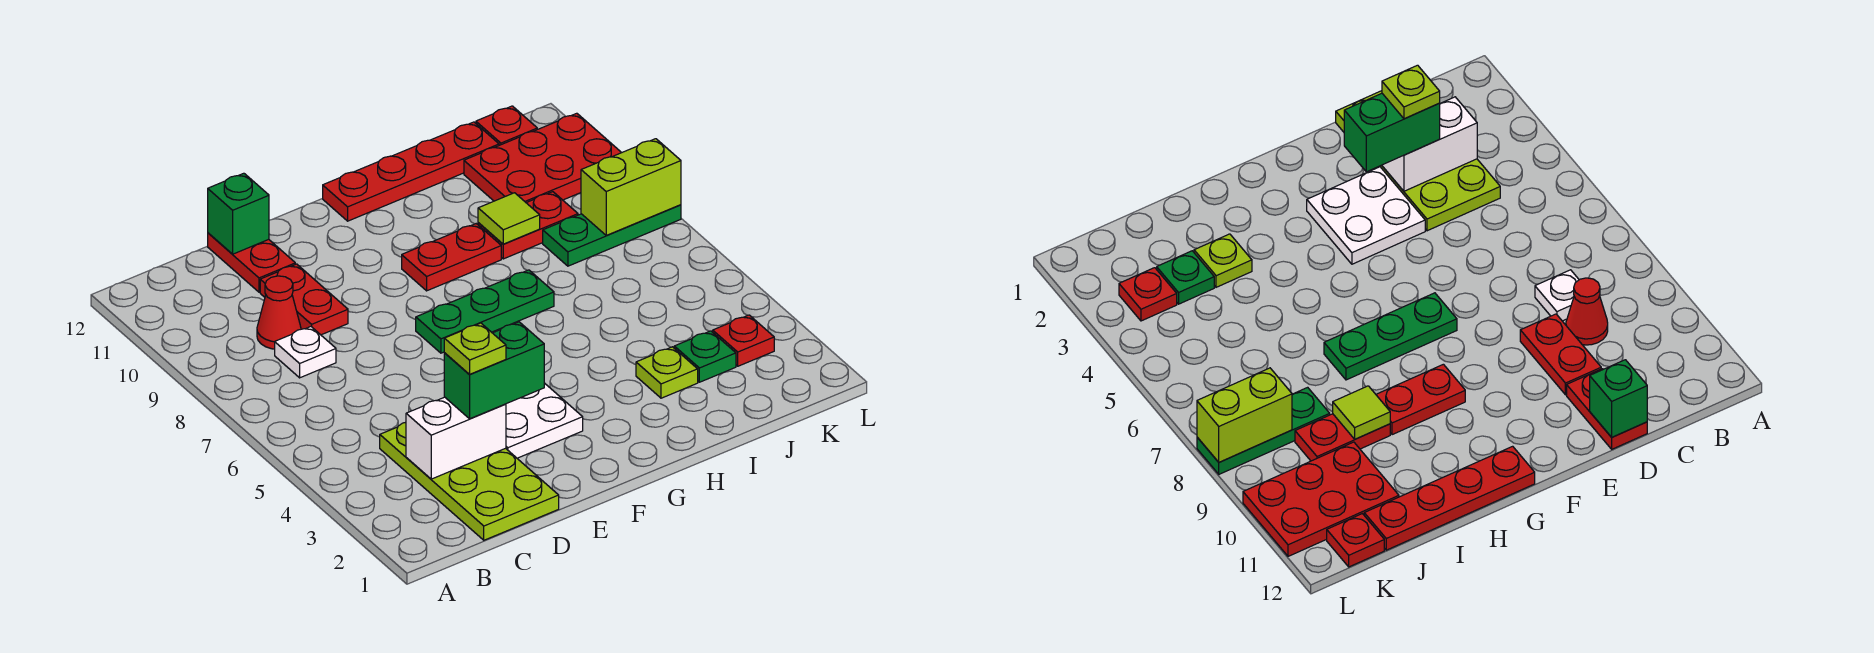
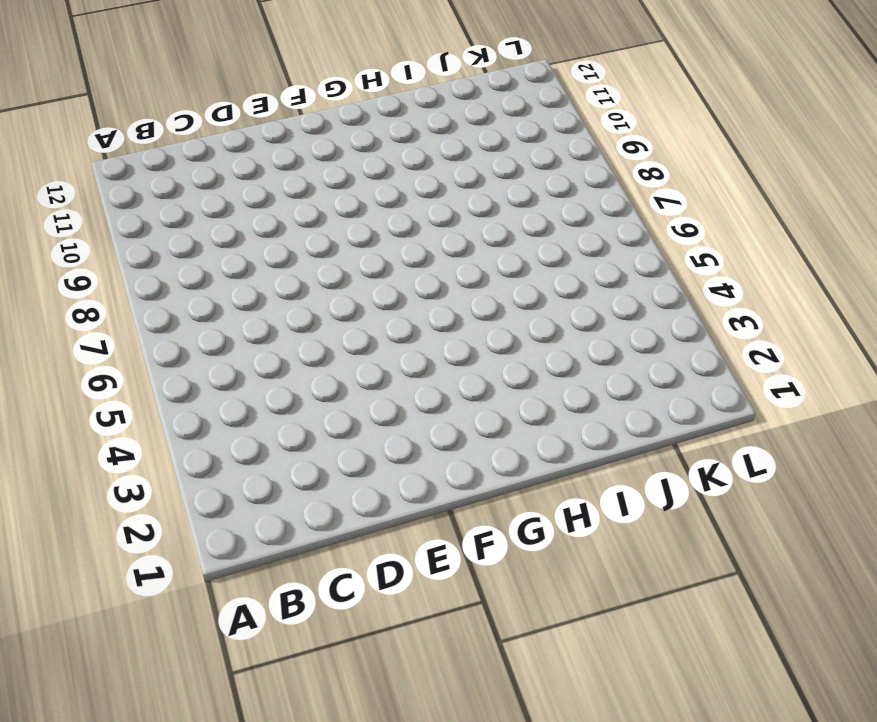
none -> lime plate C1:D4 level 1
none -> white plate C8 level 1
none -> red cone C9 level 1

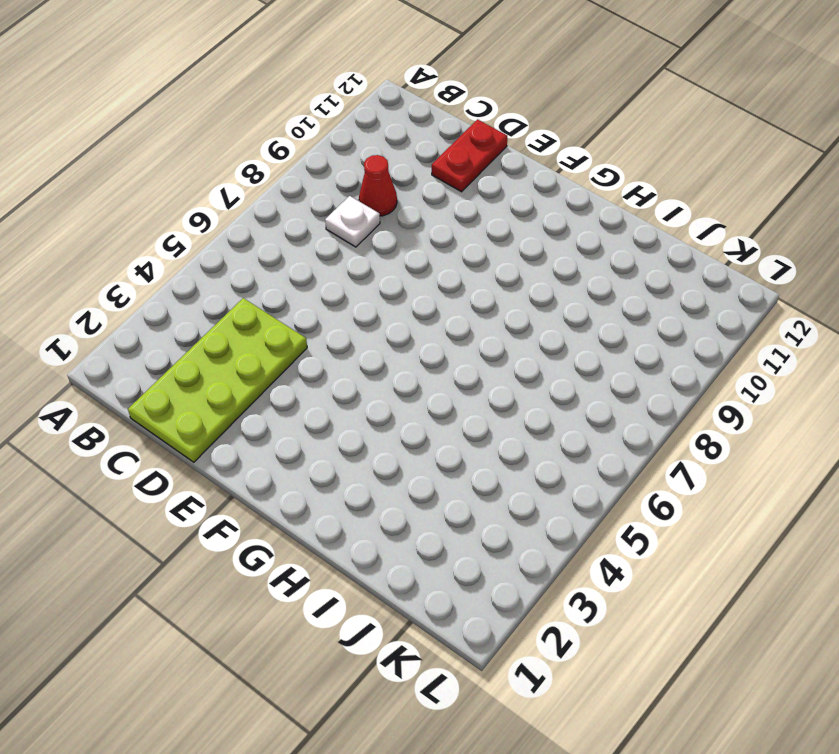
none -> red plate D9:D10 level 1
none -> white plate E3:F4 level 1
none -> green plate F7:H7 level 1

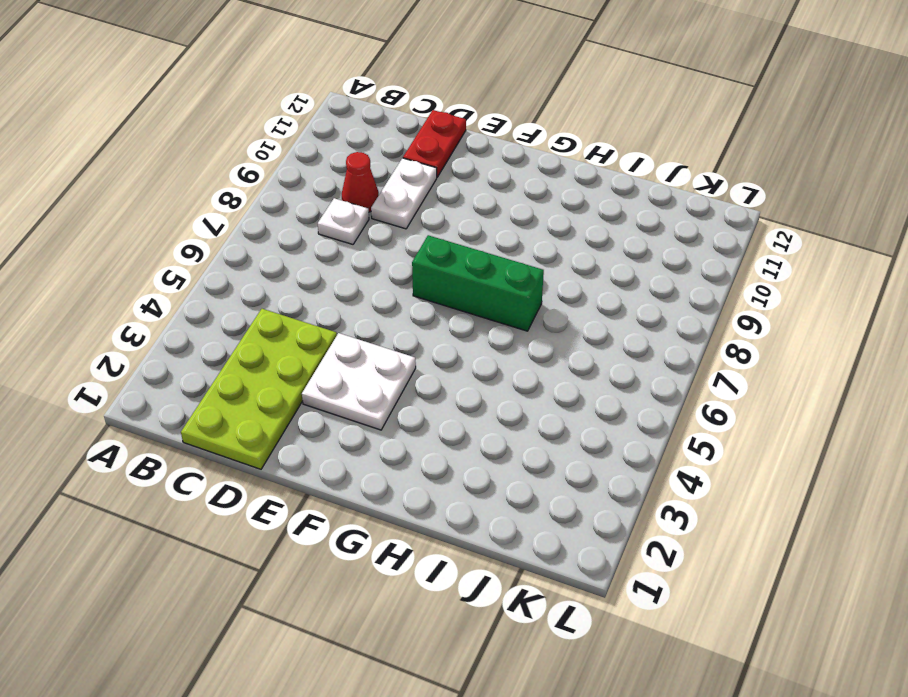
white plate D9:D10 level 1 -> red plate D9:D10 level 1
green brick F7:H7 level 1 -> green plate F7:H7 level 1
none -> red plate G9:H9 level 1
none -> red plate G12:J12 level 1
none -> lime plate I3 level 1

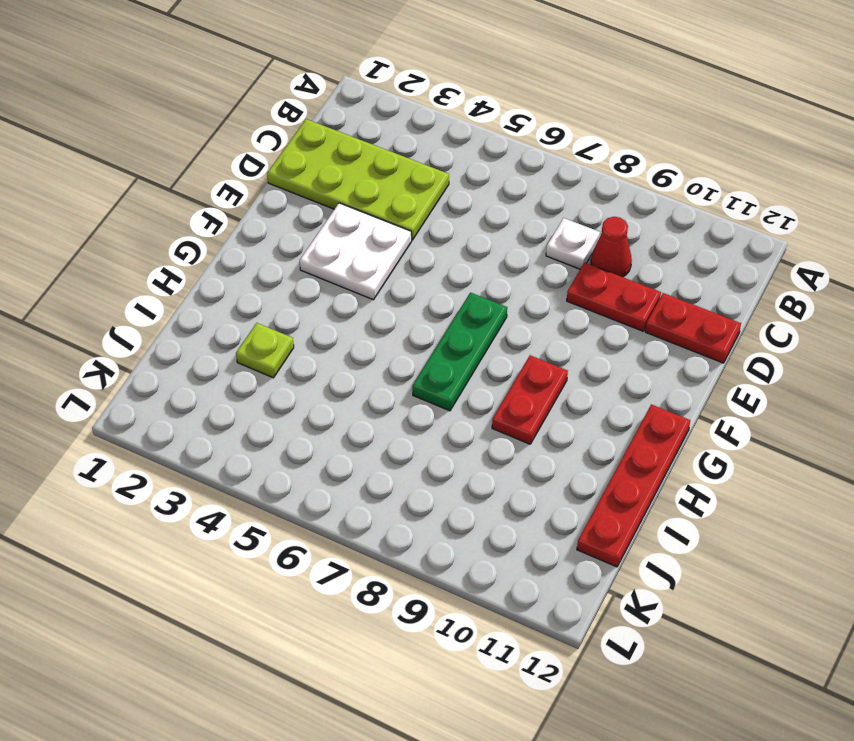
none -> red plate I9:J9 level 1
none -> green plate J3 level 1
none -> green plate J8:L8 level 1

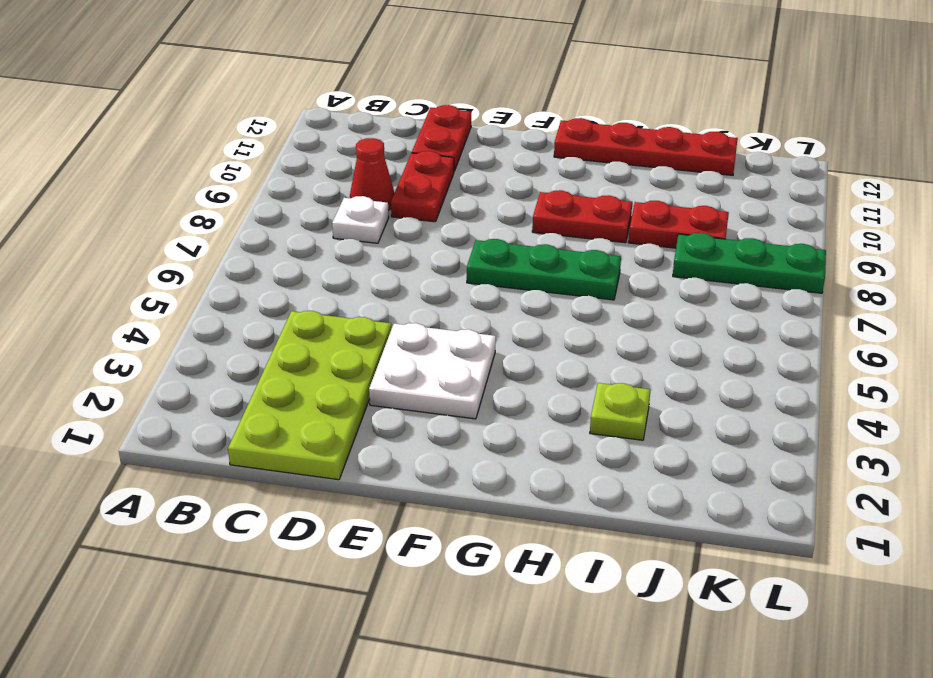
none -> green plate J3 level 1
none -> red plate J10:L11 level 1
none -> red plate K3 level 1

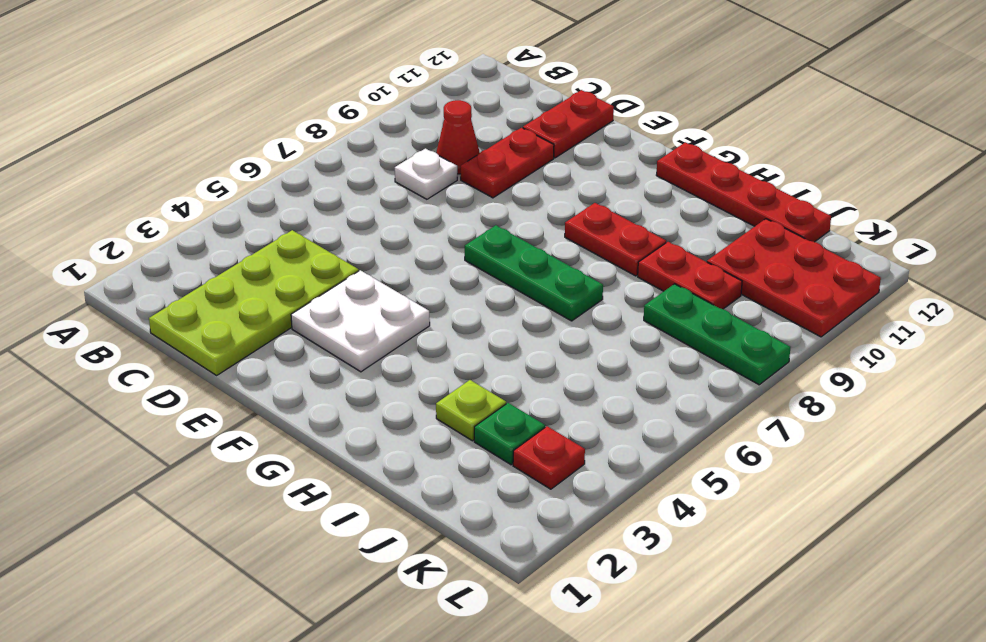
none -> red plate K12 level 1
none -> white brick C3:D3 level 2
none -> green brick D12 level 2

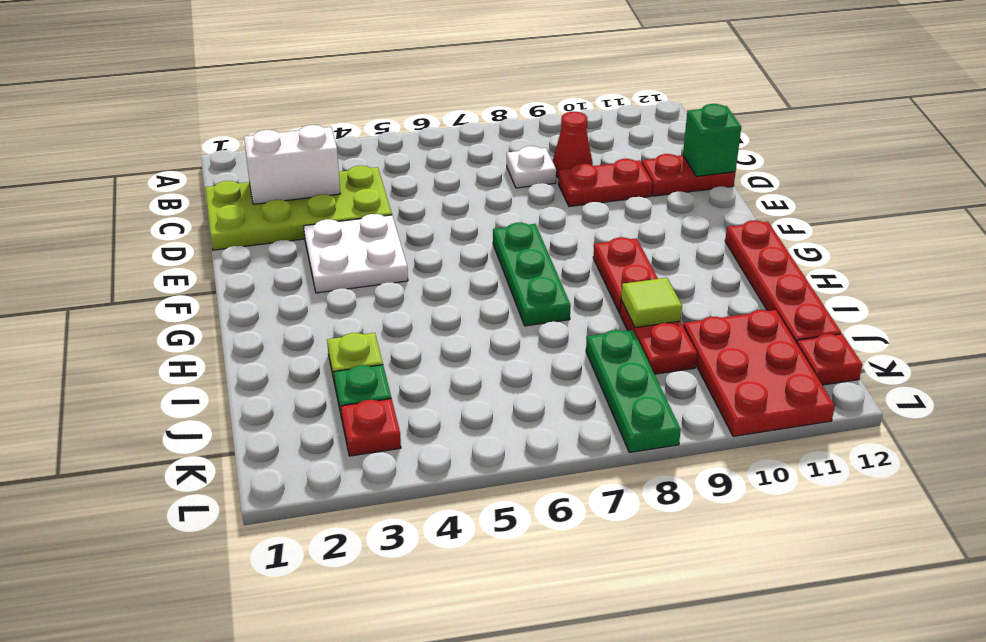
white brick C2:C3 level 2 -> white brick C3:D3 level 2
none -> lime brick K8:L8 level 2
none -> green brick D3:E3 level 3
none -> lime plate D3 level 4

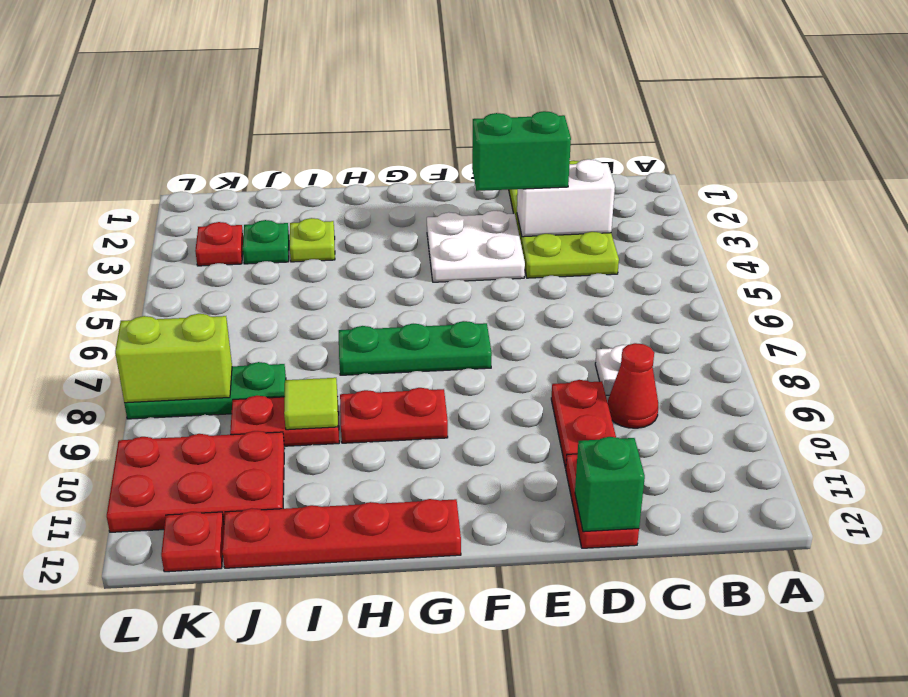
none -> lime plate D3 level 4

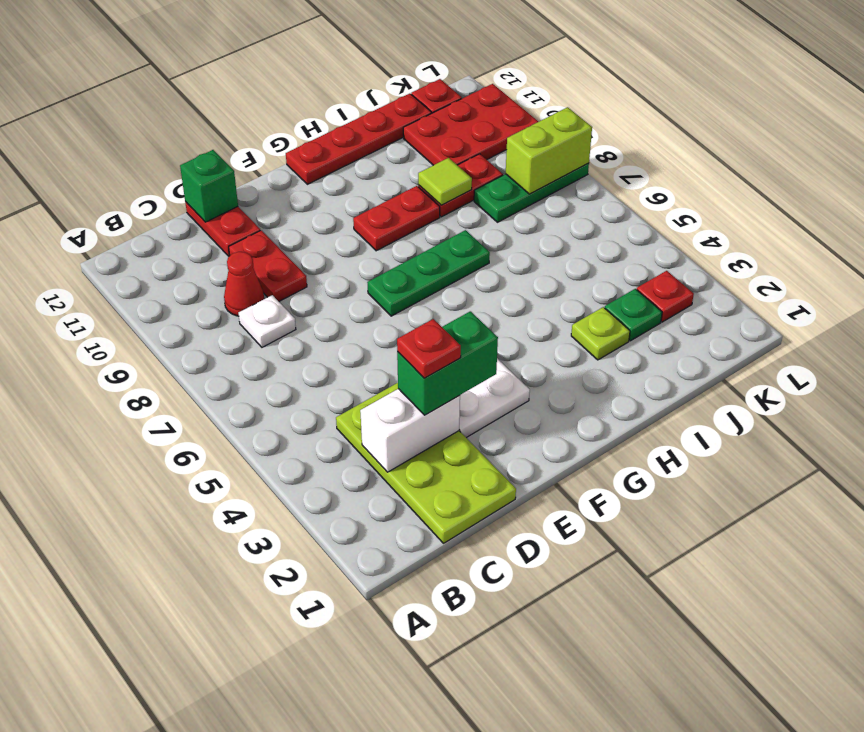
red plate D3 level 4 -> lime plate D3 level 4

